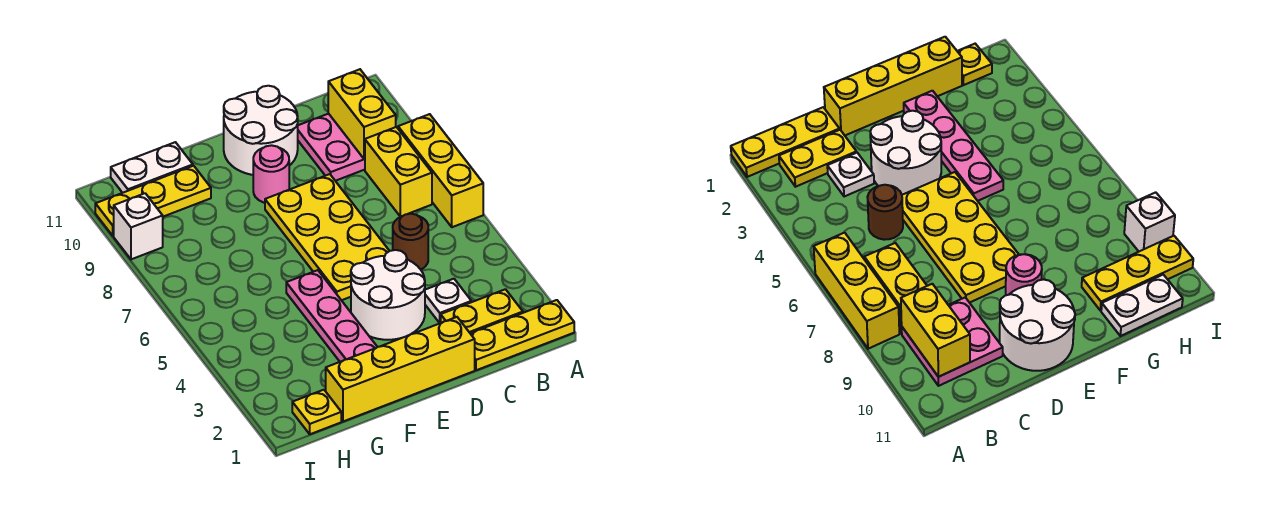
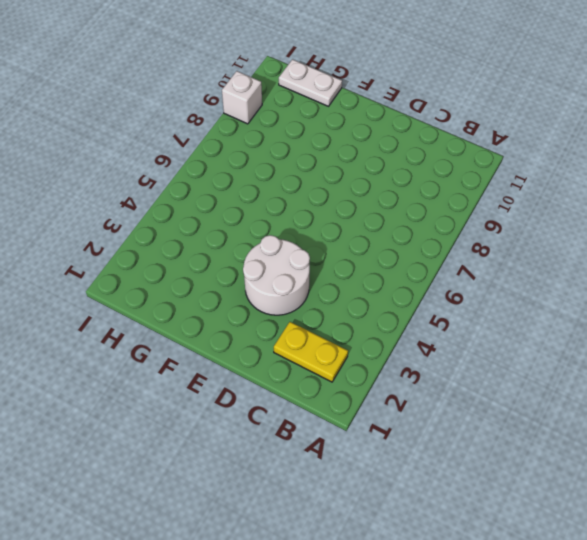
none -> yellow plate A1:C1 level 1
none -> yellow brick A6:A8 level 1
none -> yellow brick B7:B8 level 1

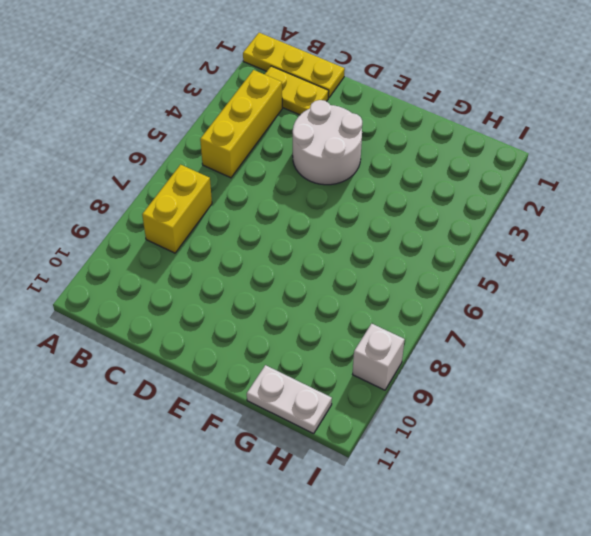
yellow brick B3:B5 level 1 -> yellow brick A6:A8 level 1
none -> pink plate B9:C10 level 1
none -> white plate C3 level 1
none -> brown round brick C5 level 1

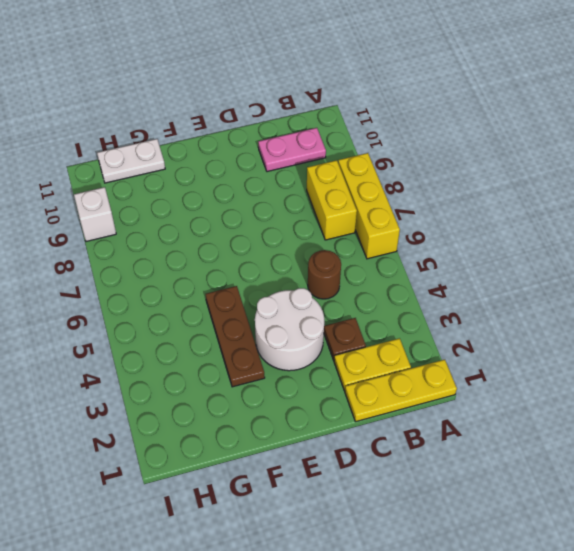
pink plate B10:C10 level 1 -> pink plate B9:C10 level 1
brown plate C3 level 1 -> white plate C3 level 1
brown plate F3:F5 level 1 -> pink plate F2:F5 level 1
none -> yellow brick D1:G1 level 1
none -> yellow plate D5:E8 level 1
none -> white round brick D10:E11 level 1

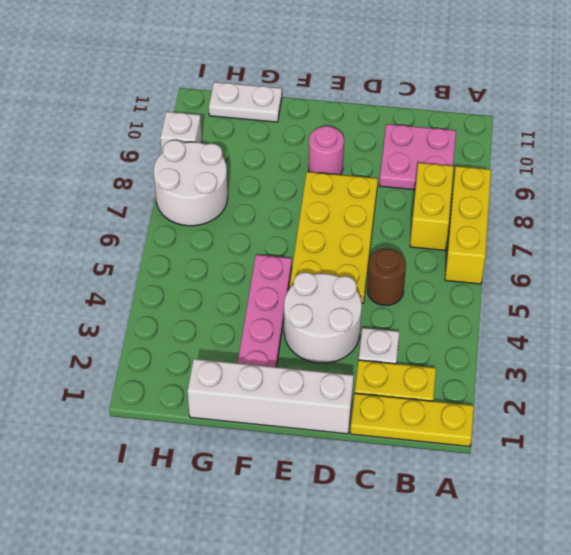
white brick D1:G1 level 1 -> yellow brick D1:G1 level 1
white round brick H7:I8 level 1 -> white round brick D10:E11 level 1
none -> yellow plate G10:I10 level 1
none -> yellow plate H1 level 1
none -> yellow brick B9:B10 level 2

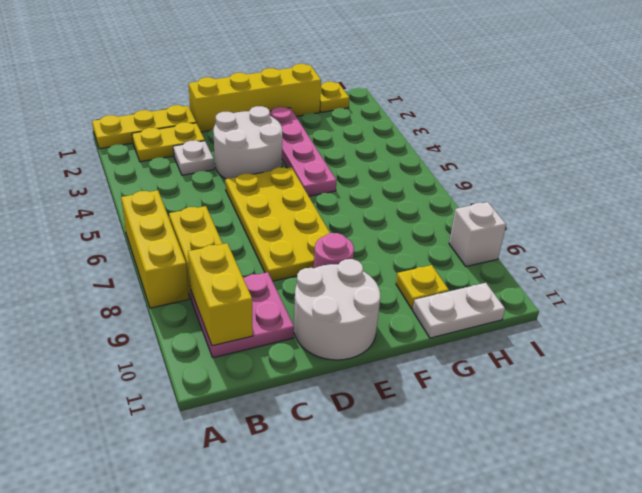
yellow plate G10 level 1 -> yellow plate G10:I10 level 1
none -> brown round brick C5 level 1

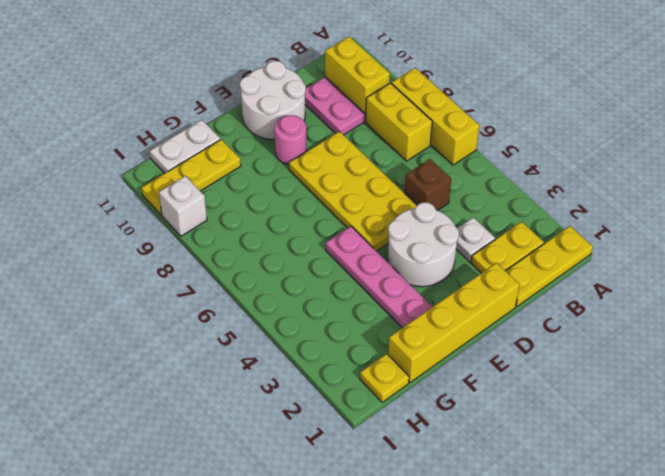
brown brick C5 level 1 -> brown round brick C5 level 1

